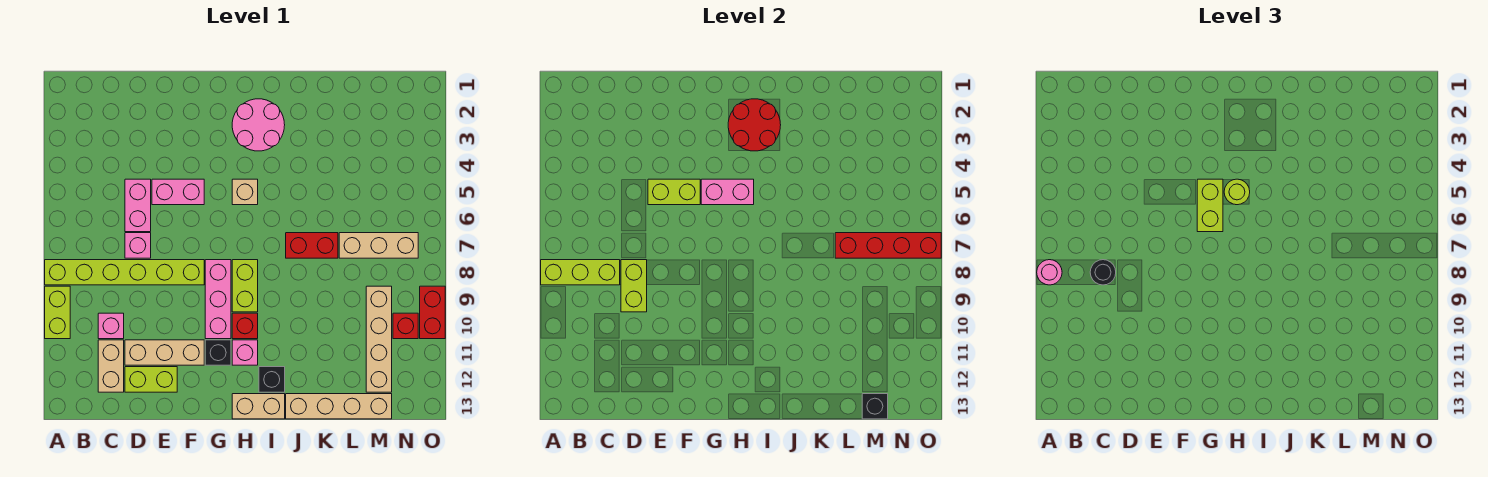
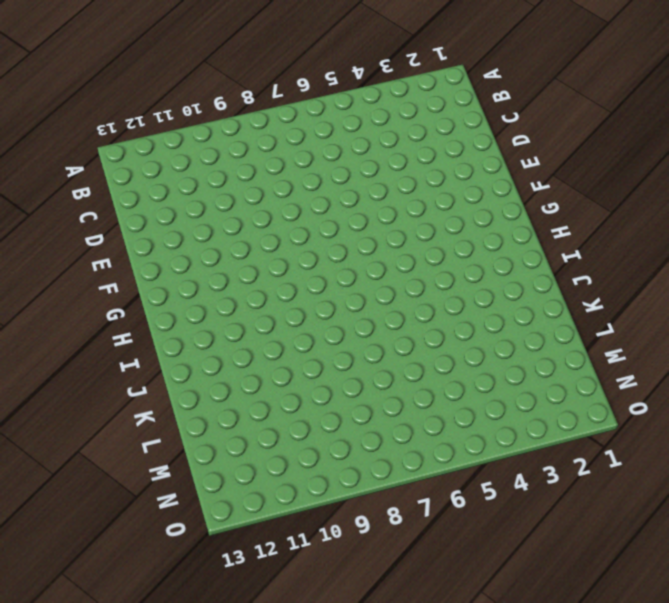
none -> lime brick A8:F8 level 1
none -> lime brick A9:A10 level 1
none -> pink brick C10 level 1
none -> tan brick C11:C12 level 1

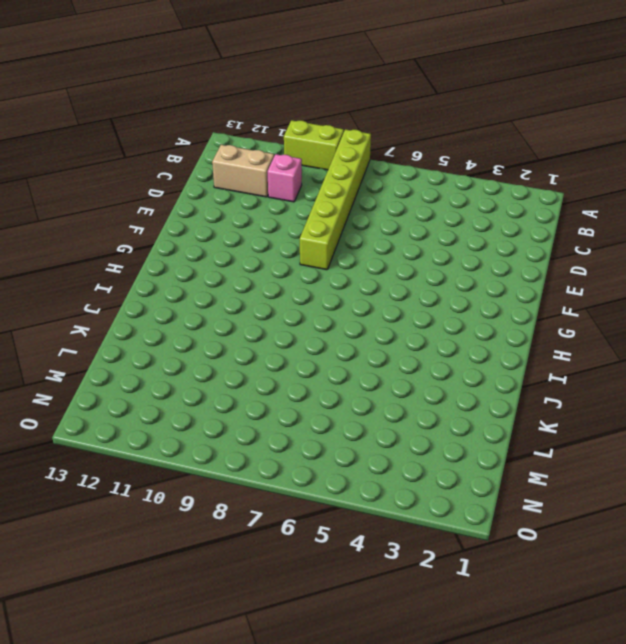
none -> pink brick D5:D6 level 1
none -> pink brick D7 level 1
none -> tan brick D11:F11 level 1
none -> lime brick D12:E12 level 1

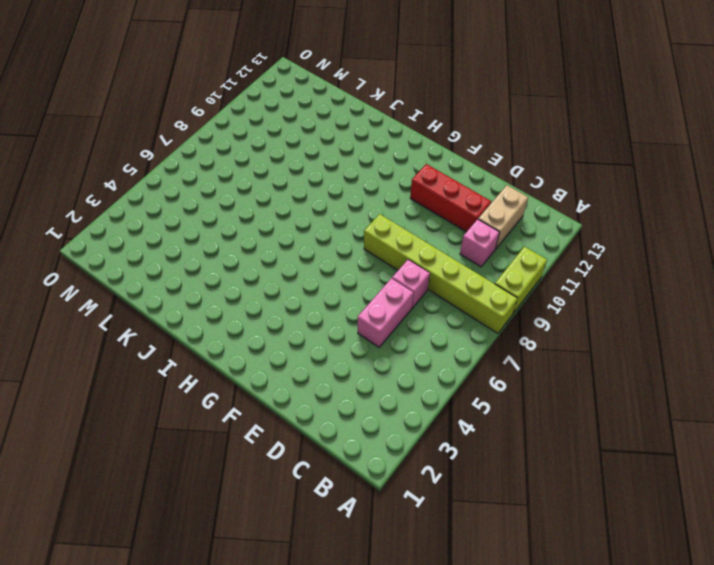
red brick D11:F11 level 1 -> tan brick D11:F11 level 1
none -> lime brick D12:E12 level 1
none -> pink brick E5:F5 level 1
none -> pink brick G8:G10 level 1
none -> black brick G11 level 1

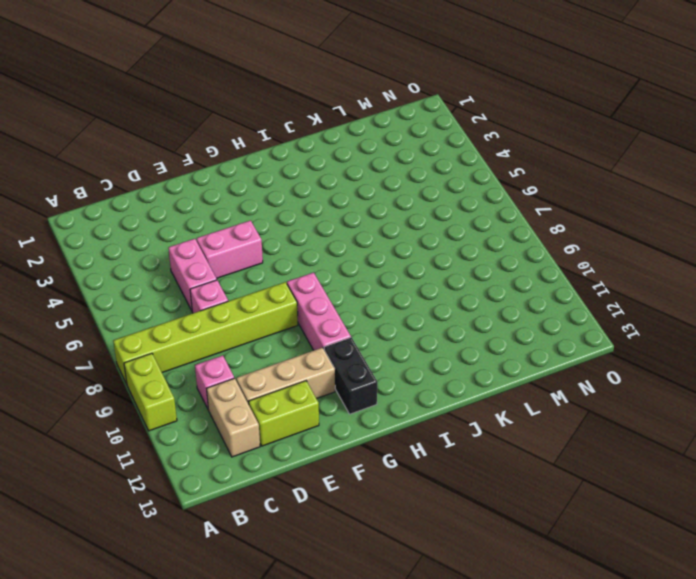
black brick G11:G12 level 1 -> black brick G11 level 1
none -> pink round brick H2:I3 level 1
none -> tan brick H5 level 1
none -> lime brick H8:H9 level 1
none -> red brick H10 level 1

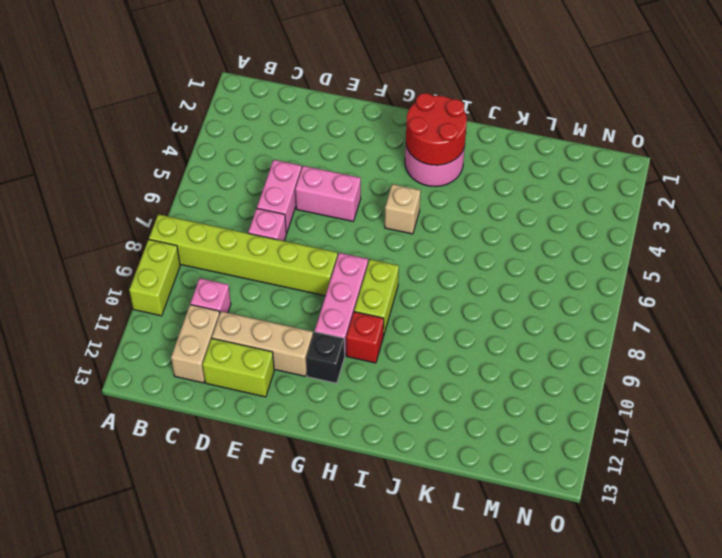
none -> pink brick H11 level 1
none -> tan brick H13:I13 level 1
none -> black brick I12 level 1
none -> red brick J7:K7 level 1

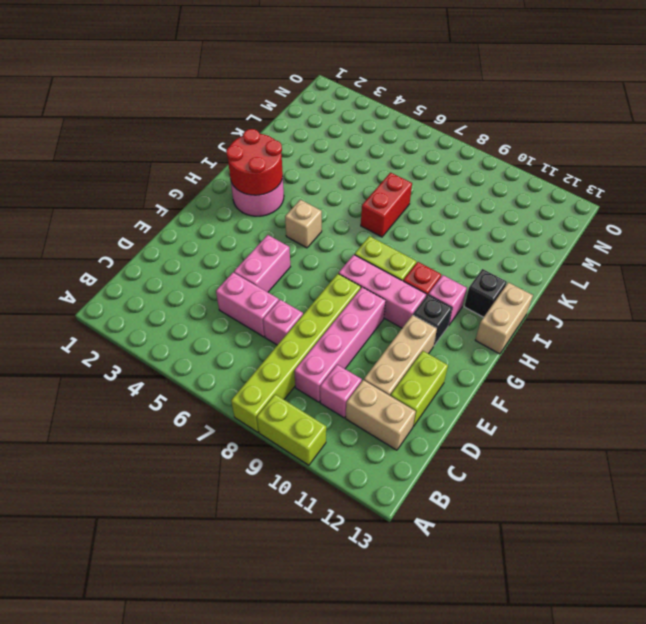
pink brick C9:F9 level 1 -> none
none -> tan brick J13:M13 level 1
none -> tan brick L7:N7 level 1
none -> tan brick M9:M12 level 1
none -> red brick N10 level 1

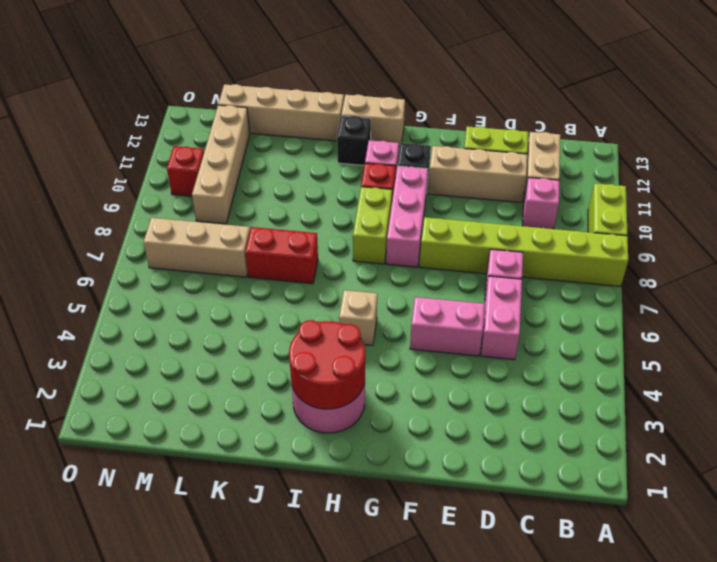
none -> red brick O9:O10 level 1
none -> lime brick A8:C8 level 2
none -> lime brick D8:D9 level 2
none -> lime brick E5:F5 level 2

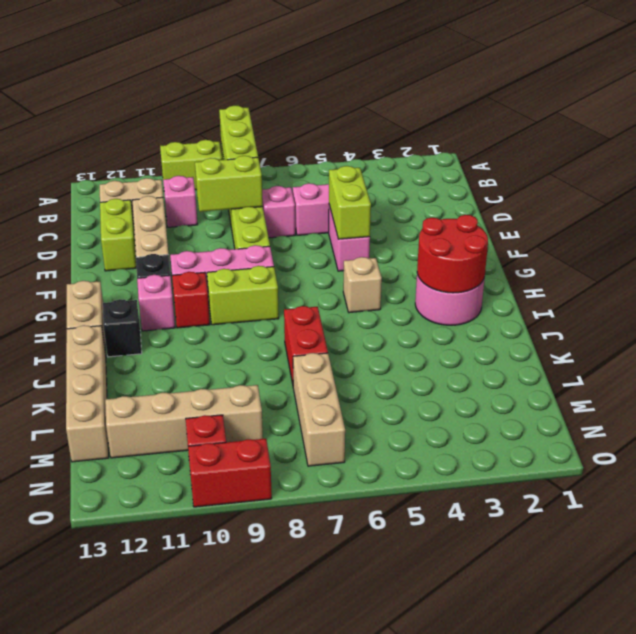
none -> pink brick G5:H5 level 2
none -> red brick L7:O7 level 2
none -> black brick M13 level 2
none -> pink round brick A8 level 3

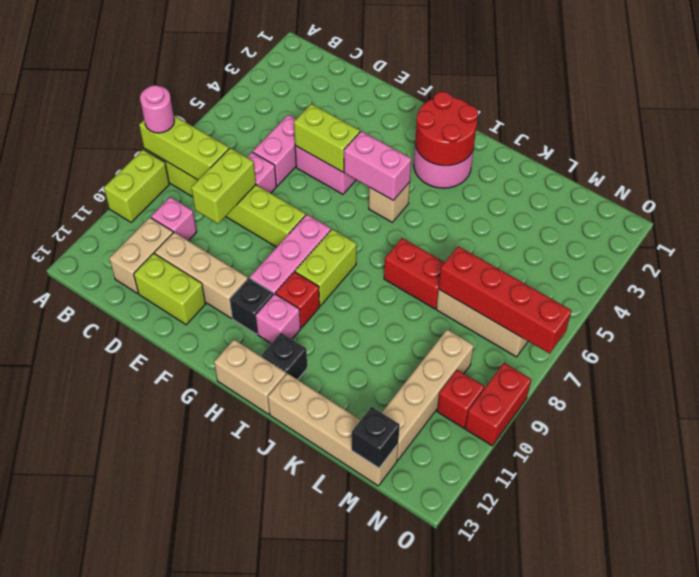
none -> black round brick C8 level 3
none -> lime brick G5:G6 level 3
none -> lime round brick H5 level 3

